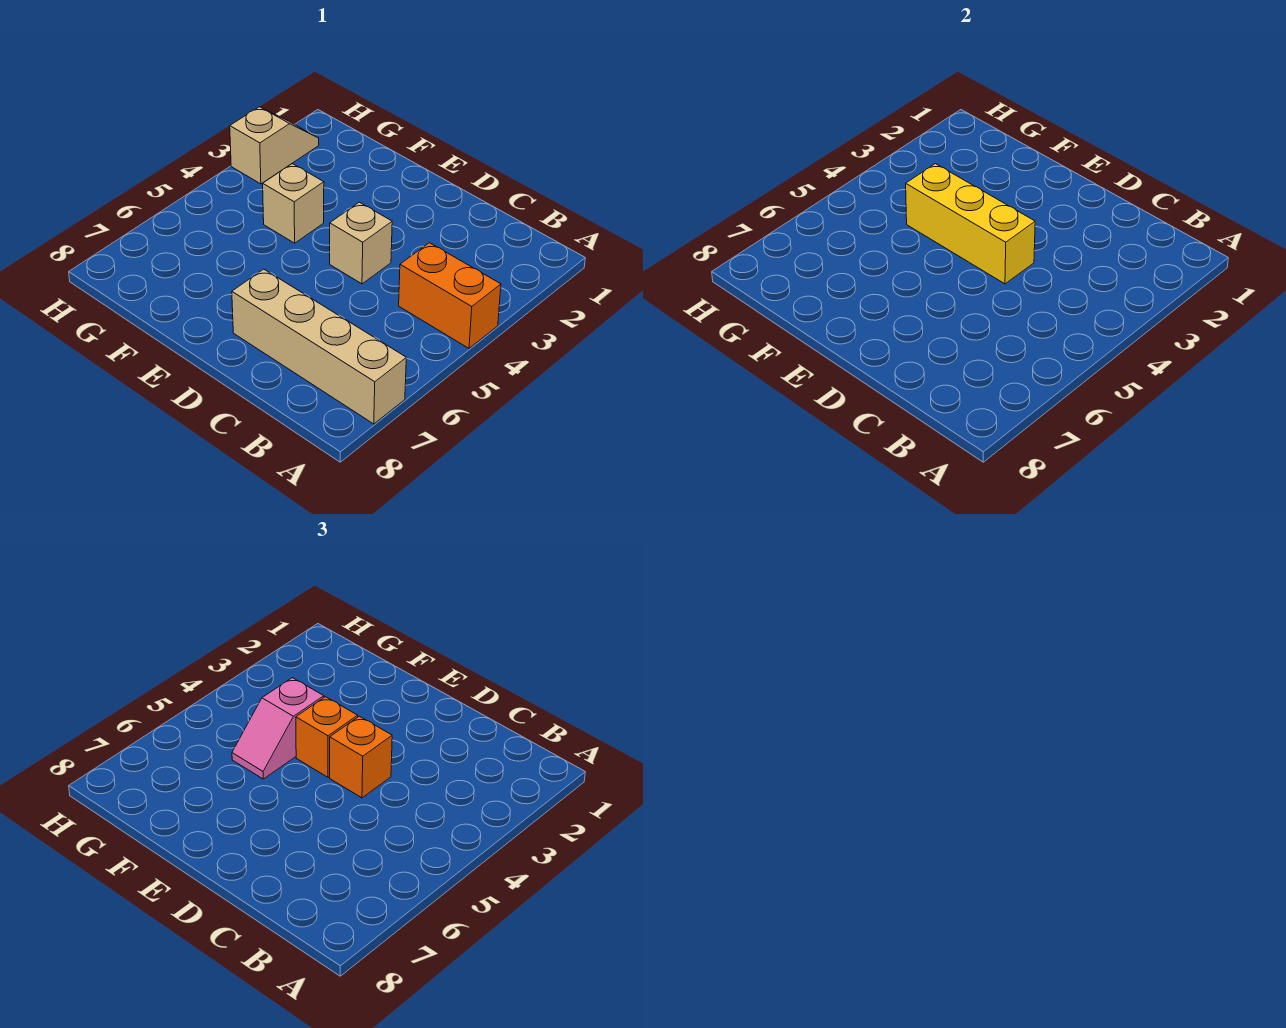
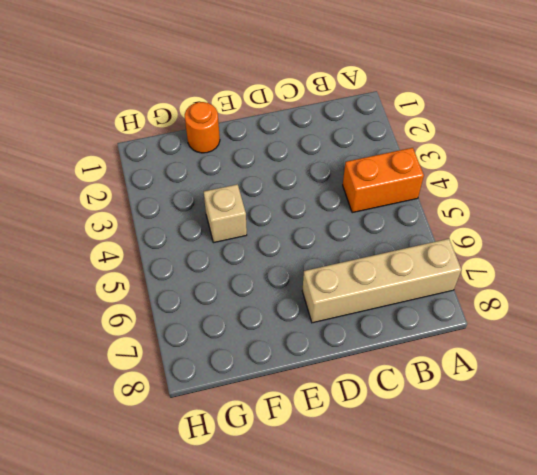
orange round brick F1 level 1 -> none
none -> tan brick D4 level 1
none -> tan slope H2:H3 level 1 top 3

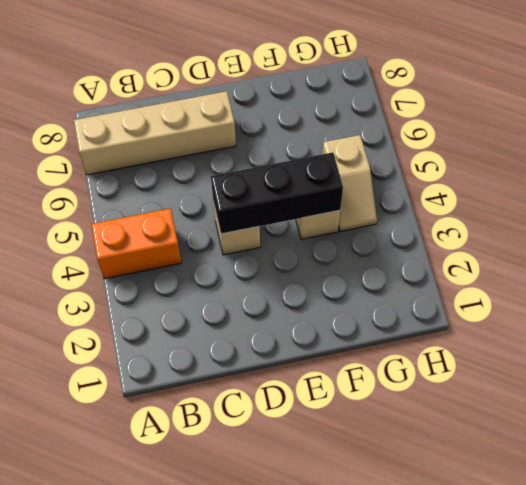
black brick D4:F4 level 2 -> yellow brick D4:F4 level 2
tan slope G4:G5 level 1 top 5 -> tan slope H2:H3 level 1 top 3
none -> orange brick D4 level 3
none -> orange brick E4 level 3

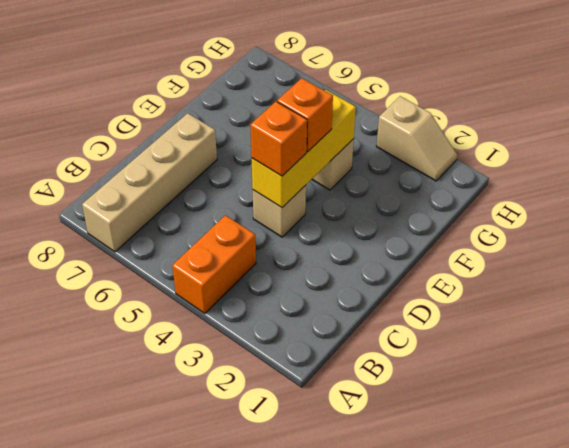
none -> pink slope F4:F5 level 3 top 4

